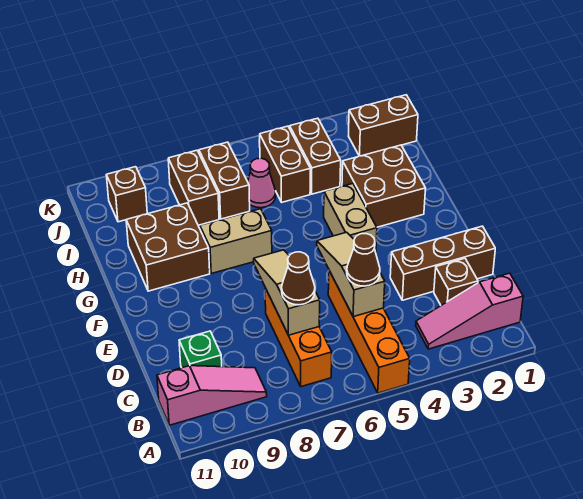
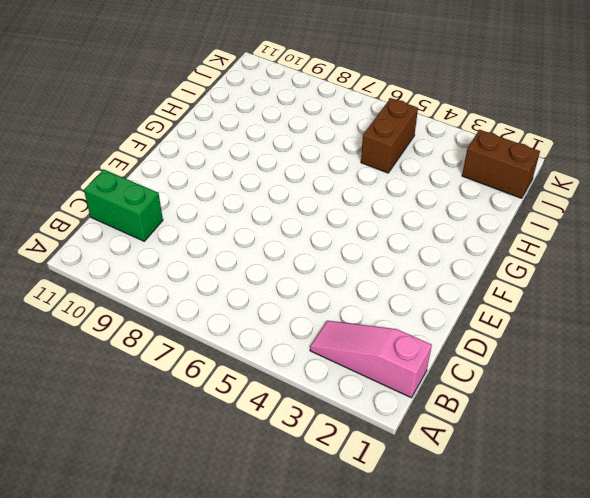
green brick C10:C11 level 1 -> green brick C10 level 1
none -> orange brick A5:D5 level 1
none -> orange brick B7:D7 level 1
none -> pink slope B9:B11 level 1 top 11

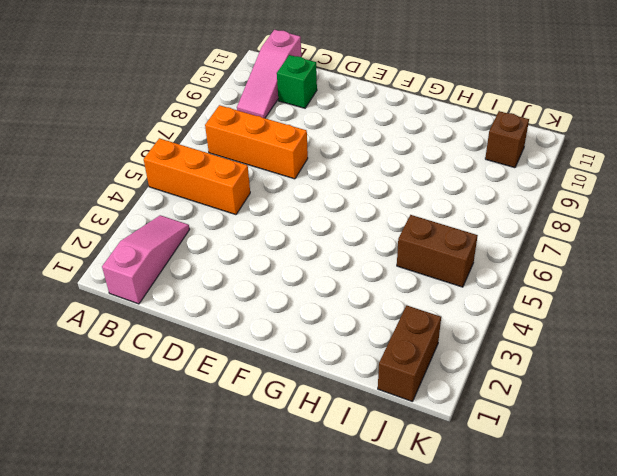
orange brick A5:C5 level 1 -> orange brick A5:D5 level 1
none -> brown brick C2 level 1
none -> brown brick D1:D3 level 1
none -> tan brick F4:G4 level 1

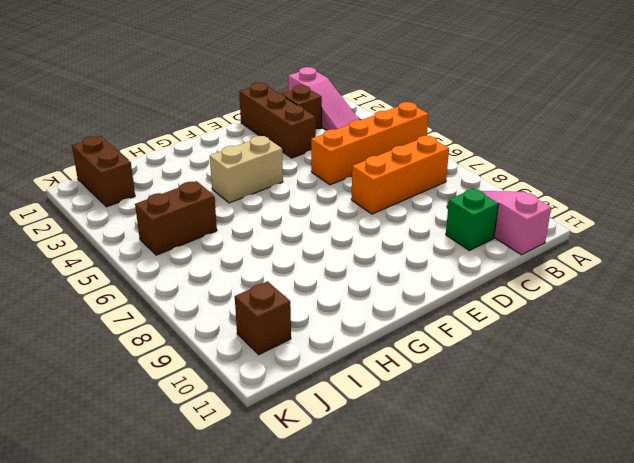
none -> brown brick G2:H3 level 1
none -> tan brick G7:G8 level 1
none -> brown brick G9:H10 level 1

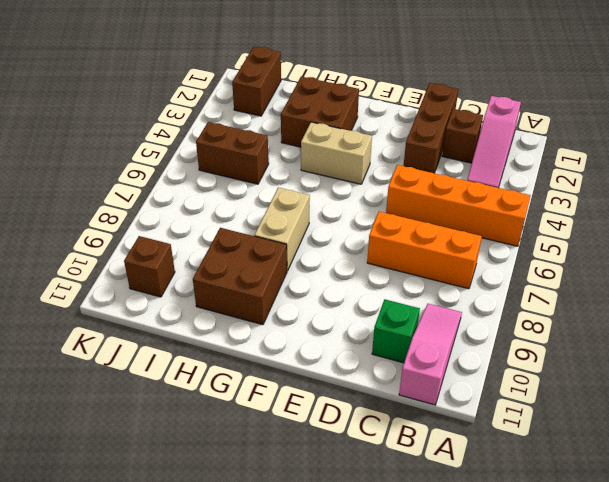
none -> brown brick I4:J4 level 1
none -> pink cone I6 level 1
none -> brown brick I7:J7 level 1

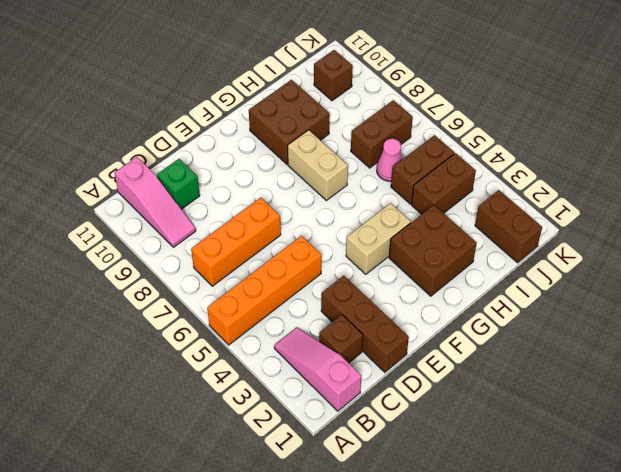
none -> brown brick I8:J8 level 1
none -> tan slope C5:E5 level 2 top C
none -> tan slope C7:E7 level 2 top C

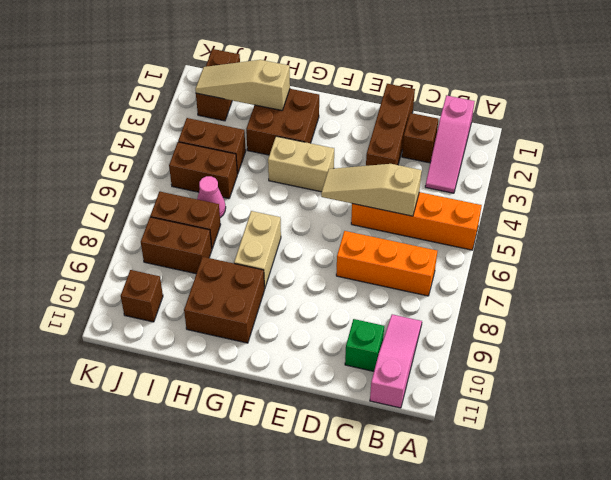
tan slope H2:J2 level 2 top H -> tan slope C7:E7 level 2 top C
none -> brown cone C5 level 3
none -> brown cone C7 level 3

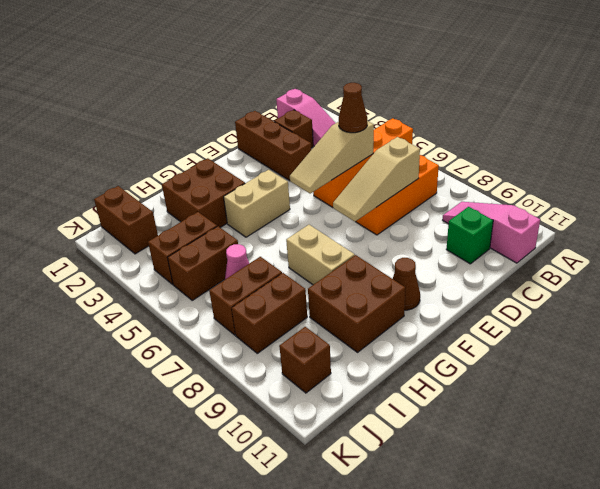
brown cone F10 level 1 -> brown cone C7 level 3

